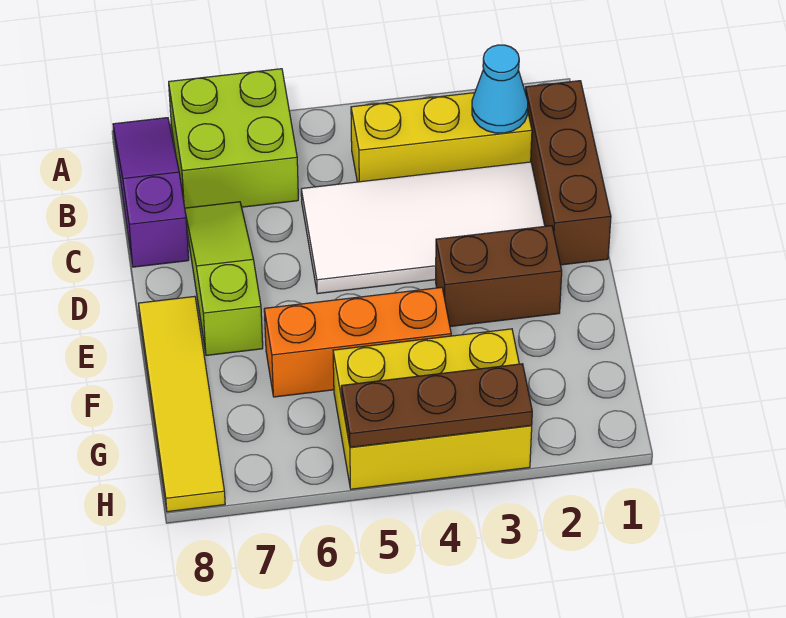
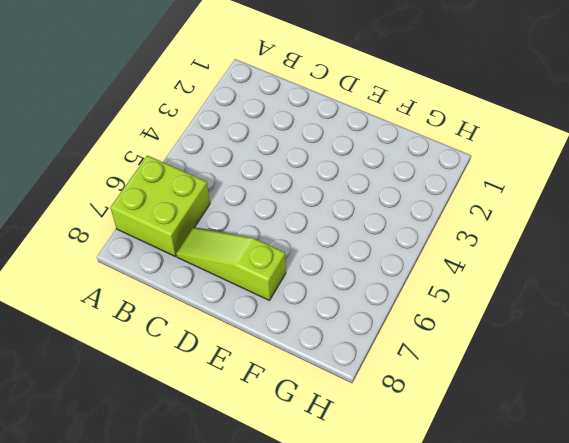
none -> purple slope A8:C8 level 1 top C
none -> brown brick B1:D1 level 1
none -> yellow brick B2:B4 level 1

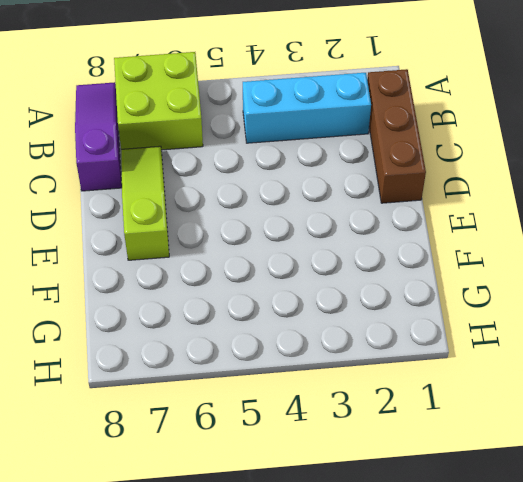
cyan brick B2:B4 level 1 -> yellow brick B2:B4 level 1
none -> white tile C2:D5 level 1
none -> brown brick E2:E3 level 1
none -> yellow tile E8:H8 level 1

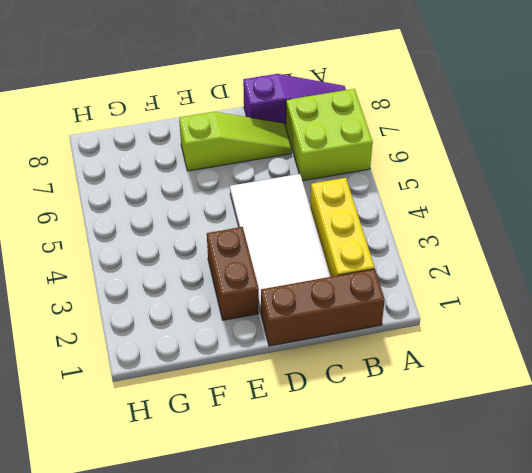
none -> yellow tile E8:H8 level 1
none -> orange brick F4:F6 level 1
none -> yellow brick G3:H5 level 1

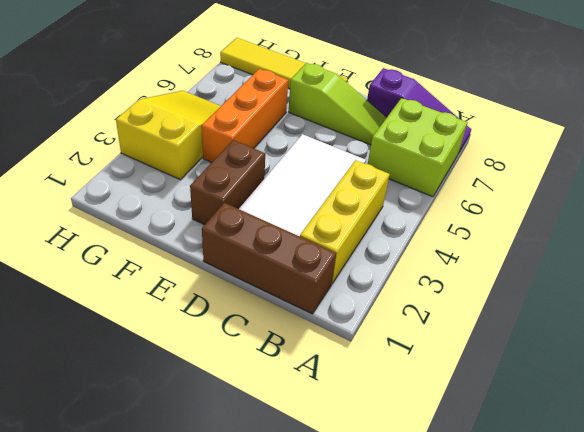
yellow slope G3:H5 level 1 top 3 -> yellow brick G3:H5 level 1
none -> cyan cone B2 level 2
none -> brown plate H3:H5 level 2

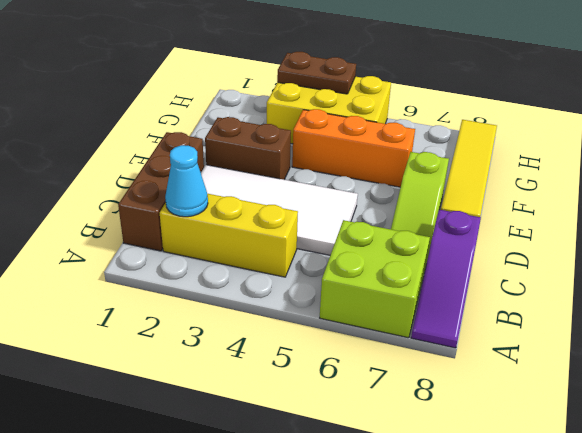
brown plate H3:H4 level 2 -> brown plate H3:H5 level 2

